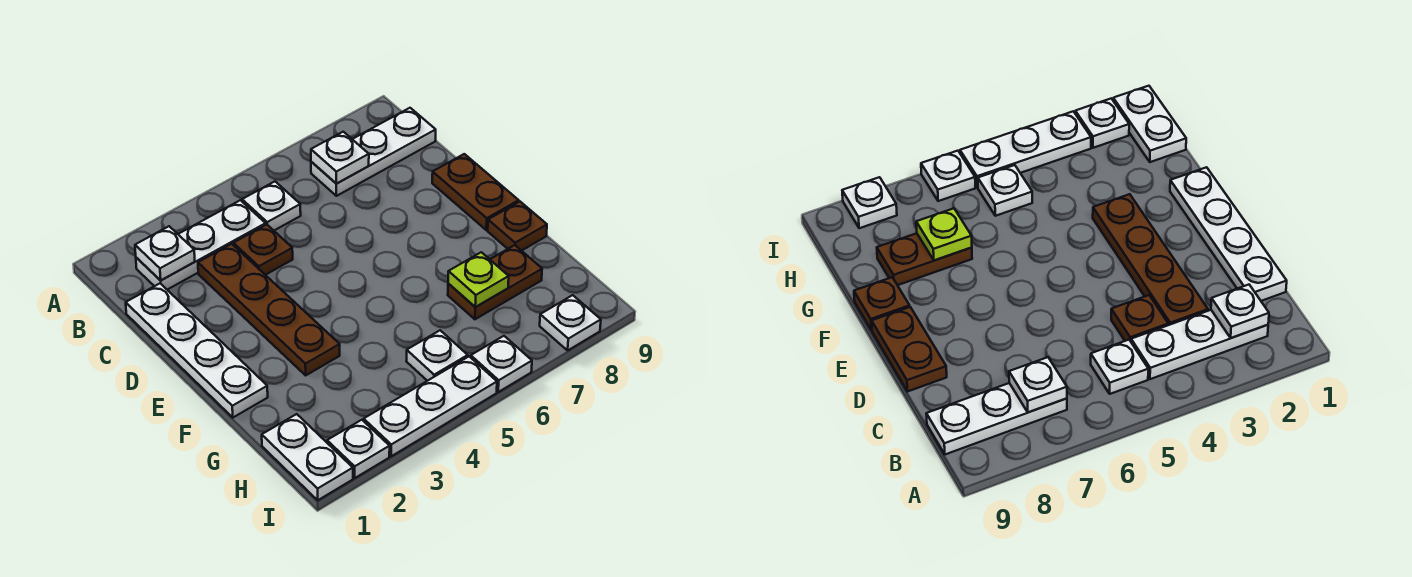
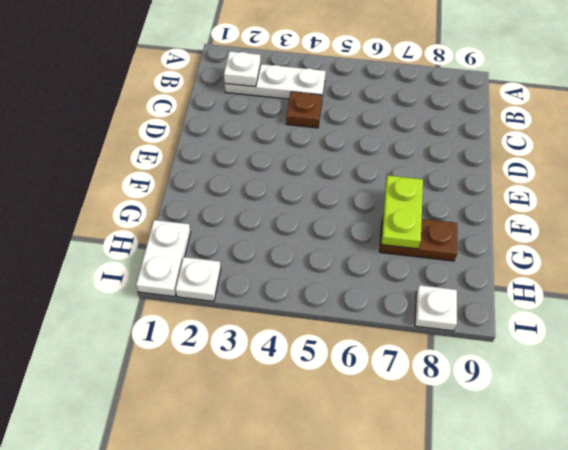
lime plate F7:G7 level 2 -> lime plate G7 level 2
none -> white plate B5 level 1
none -> white plate B7:B9 level 1
none -> white plate C1:F1 level 1

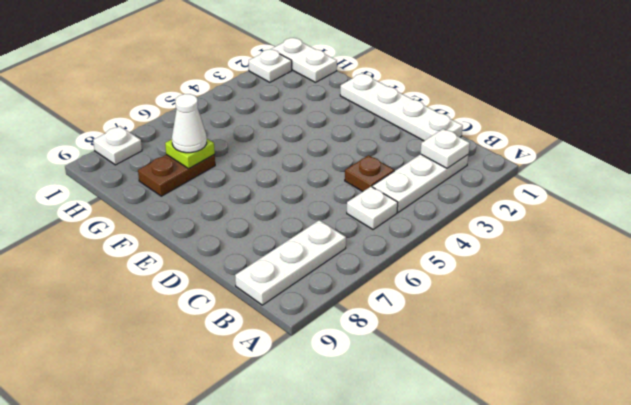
white cone G7 level 3 -> none
none -> brown plate C3:F3 level 1
none -> brown plate D9:E9 level 1
none -> brown plate F9 level 1

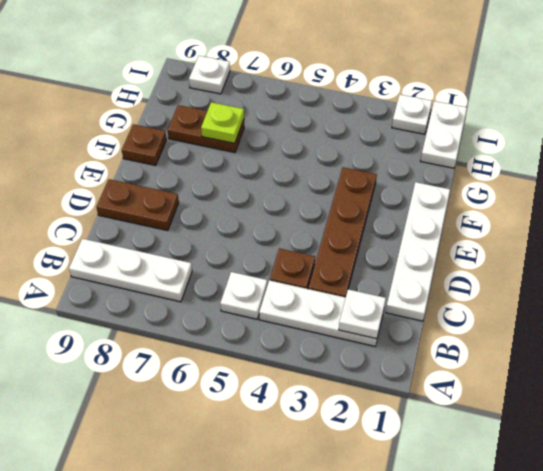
brown plate D8:D9 level 1 -> brown plate D9:E9 level 1
none -> white plate H5 level 1
none -> white plate I3:I5 level 1
none -> white plate I6 level 1

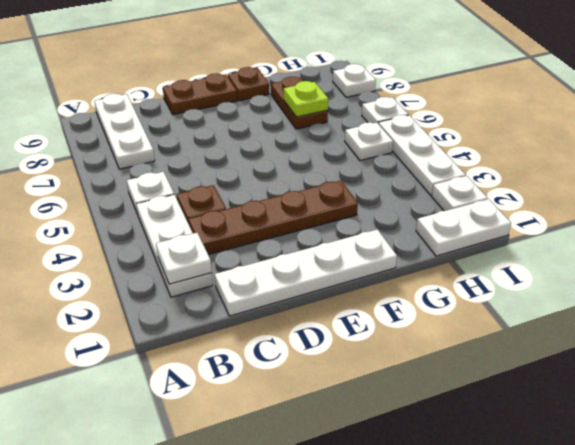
none -> white plate B7 level 2

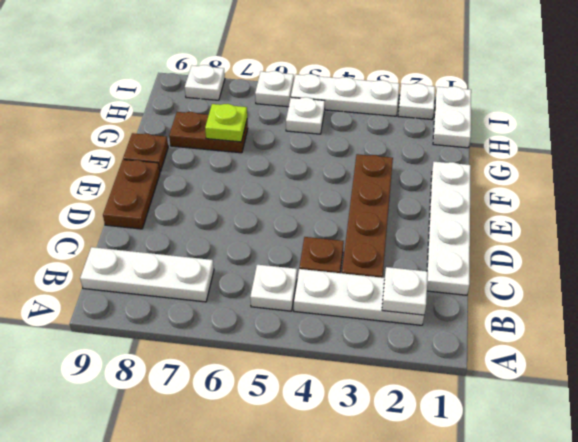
none -> white plate B7 level 2

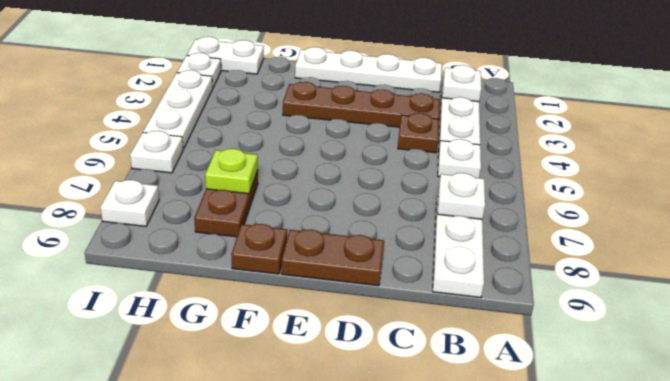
none -> white plate H5 level 1

